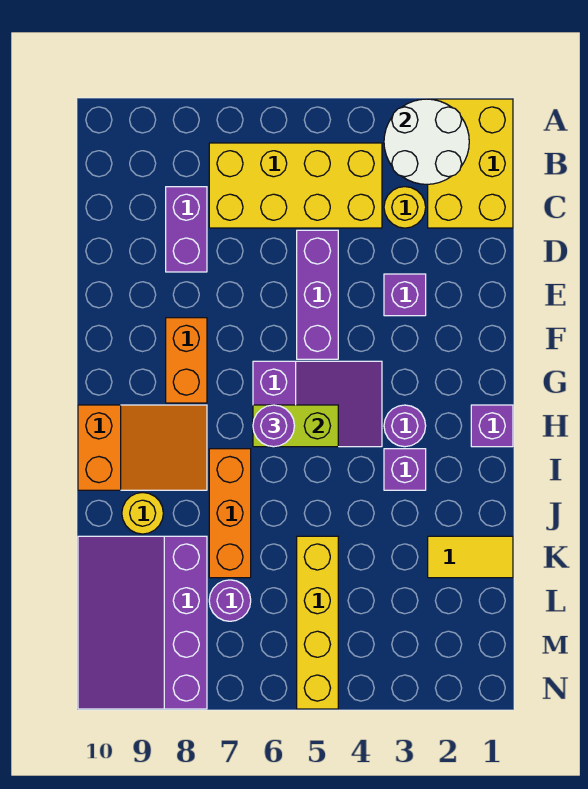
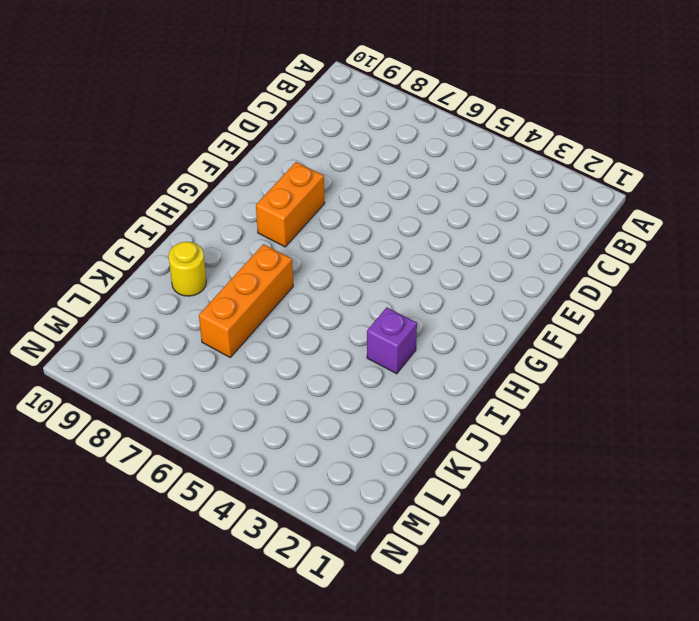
none -> yellow brick A1:C2 level 1
none -> yellow brick B4:C7 level 1
none -> yellow round brick C3 level 1

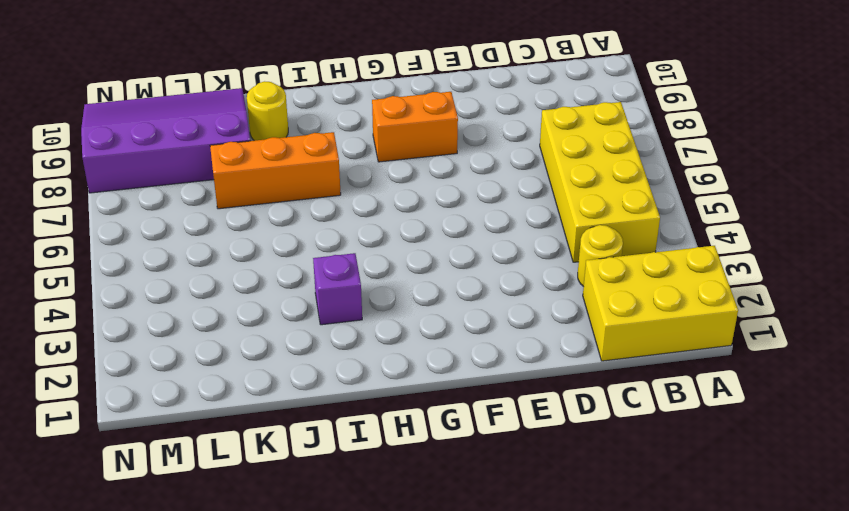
none -> purple brick C8:D8 level 1
none -> purple brick D5:F5 level 1
none -> purple brick E3 level 1

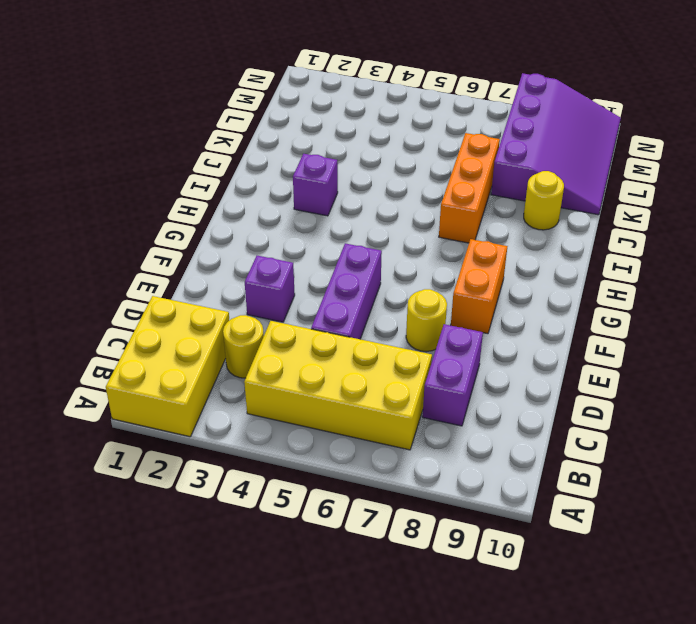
yellow round brick E7 level 1 -> none
none -> purple slope G4:H6 level 1 top 6
none -> purple brick H1 level 1
none -> purple round brick H3 level 1

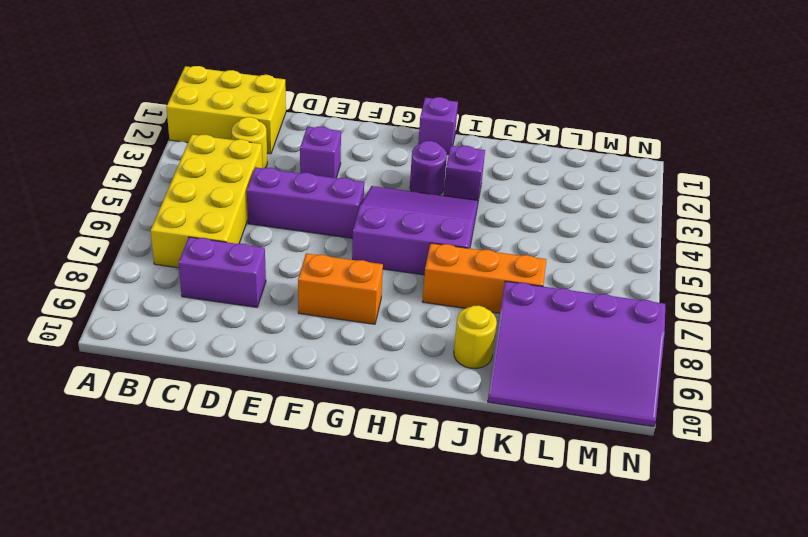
purple slope G4:I6 level 1 top 6 -> purple slope G4:H6 level 1 top 6
none -> orange slope H8:I10 level 1 top 10
none -> yellow tile K1:K2 level 1
none -> yellow brick K5:N5 level 1

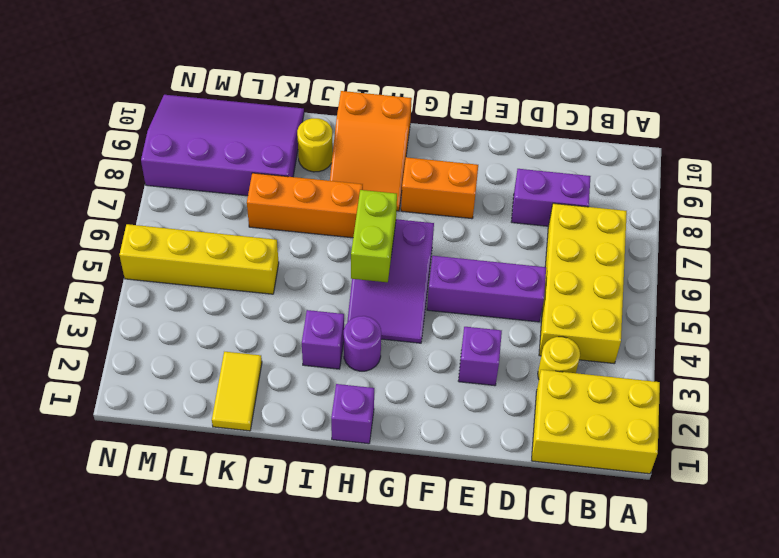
none -> purple round brick L7 level 1
none -> white round brick A2:B3 level 2
none -> purple round brick H6 level 3

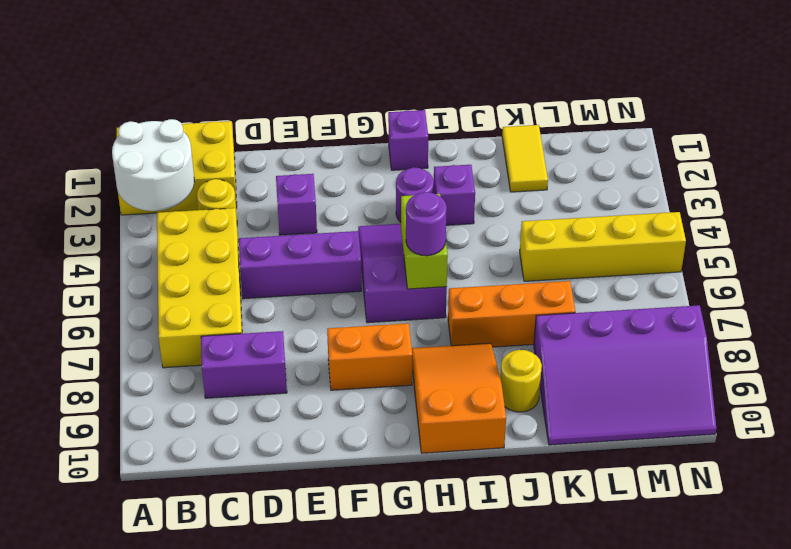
none -> purple round brick L7 level 1

